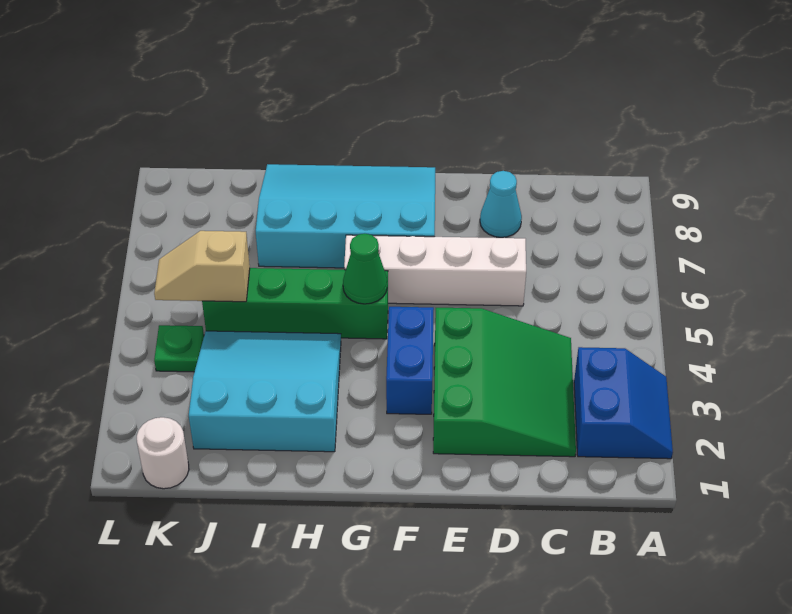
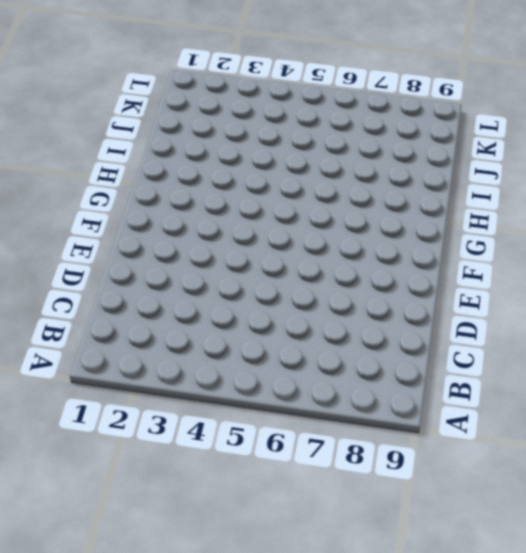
none -> blue slope A2:B3 level 1 top B
none -> green slope C2:E4 level 1 top E
none -> white brick D6:G6 level 1

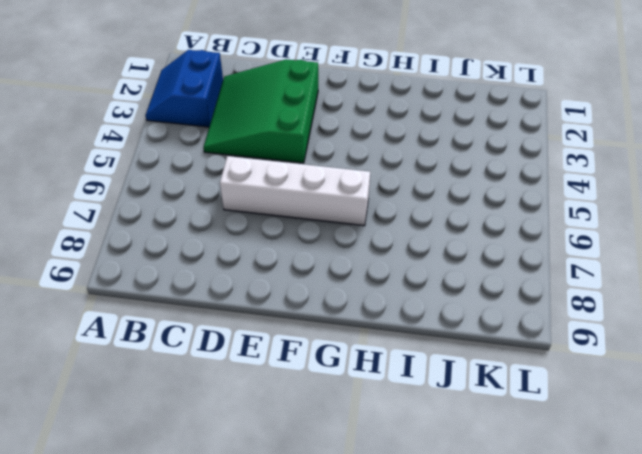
none -> cyan cone D8 level 1
none -> blue brick F3:F4 level 1
none -> cyan slope F7:I9 level 1 top 7

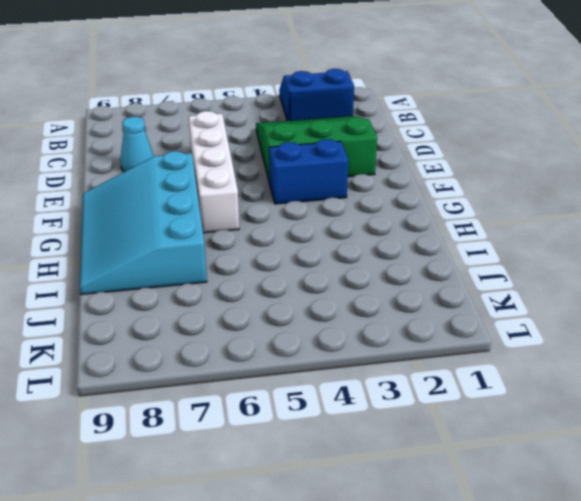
none -> green brick G5:J5 level 1
none -> cyan slope H2:J4 level 1 top 2
none -> white round brick K1 level 1

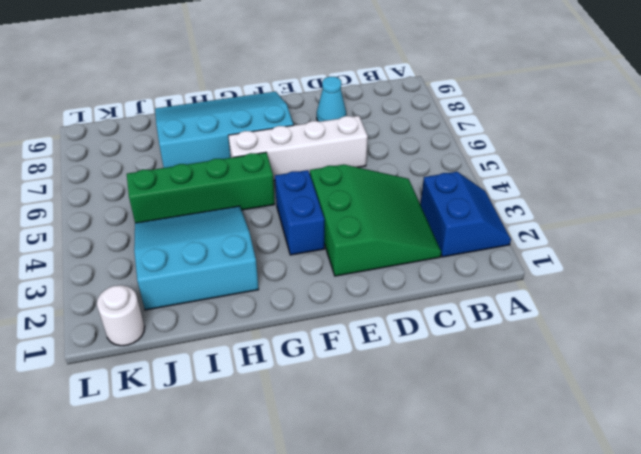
none -> green plate K4 level 1
none -> green cone G5 level 2
none -> tan slope J5:K5 level 2 top J

